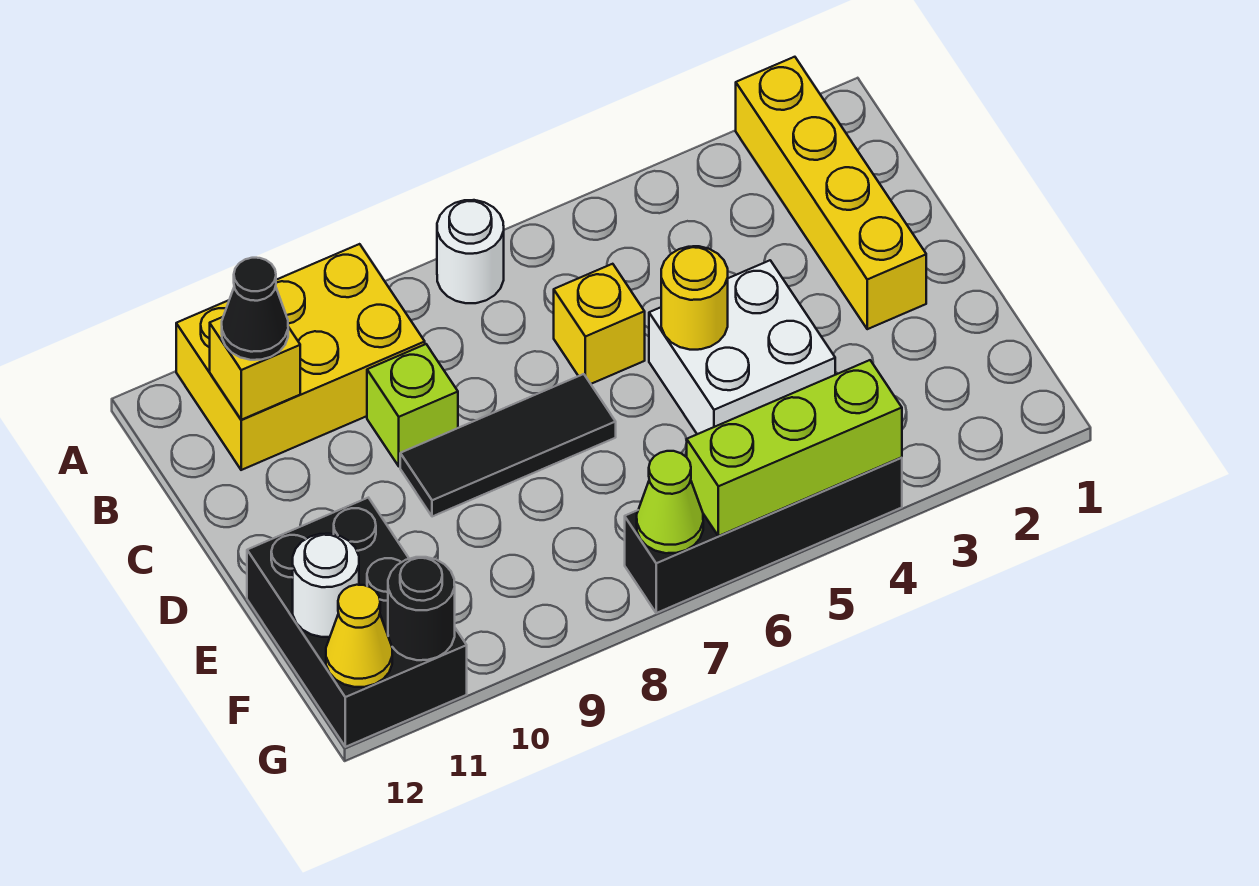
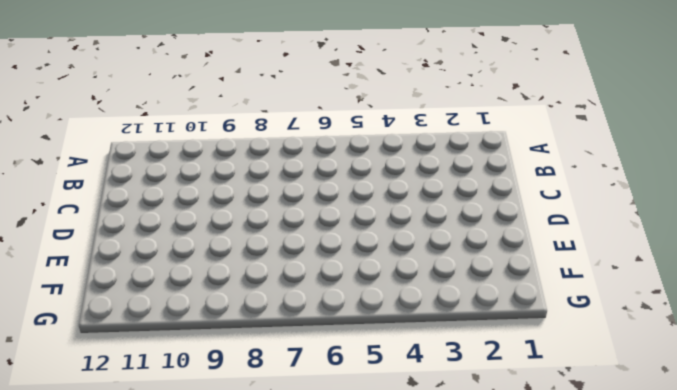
none -> yellow brick A2:D2 level 1
none -> white round brick A7 level 1
none -> yellow brick A9:B11 level 1

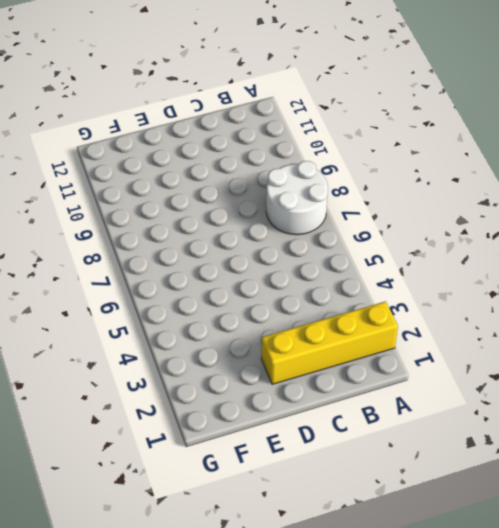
white round brick A7:B8 level 1 -> white round brick A7 level 1
none -> yellow brick A9:B11 level 1
none -> yellow brick C6 level 1
none -> lime brick C9 level 1

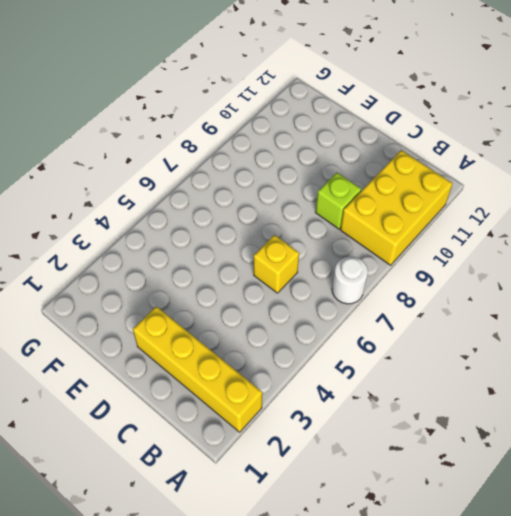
none -> white brick D4:E5 level 1
none -> black tile D7:D9 level 1
none -> black brick E11:G12 level 1

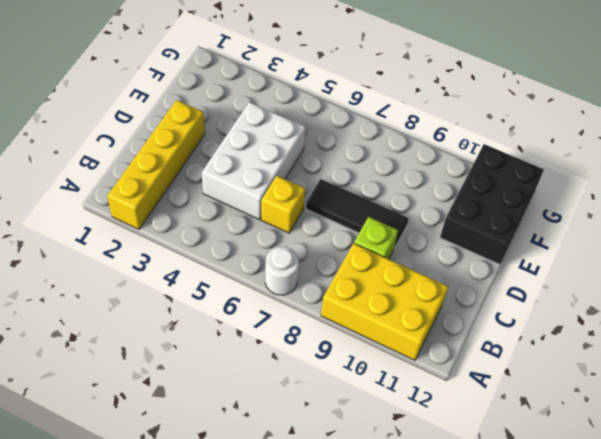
white brick C4:E5 level 1 -> white brick D4:E5 level 1
none -> black brick G4:G7 level 1
none -> yellow brick B11 level 2
none -> yellow round brick D5 level 2

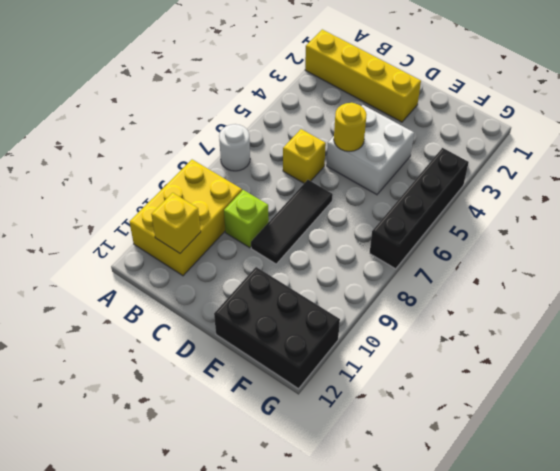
none -> white round brick F12 level 2
none -> lime brick G4:G6 level 2
none -> lime cone G7 level 2

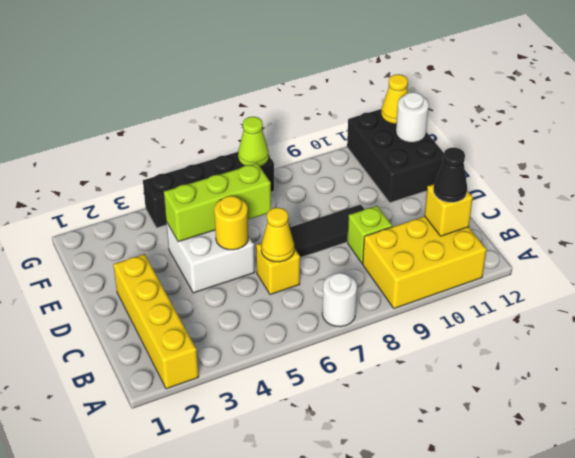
yellow cone C6 level 2 -> none
lime brick E4:E6 level 2 -> lime brick G4:G6 level 2
none -> black round brick G11 level 2

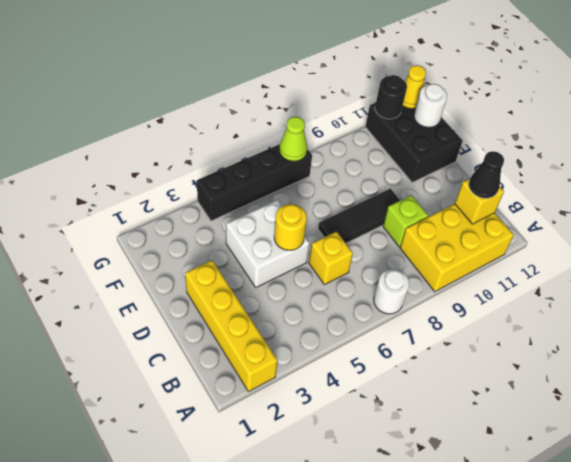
none -> lime brick G4:G6 level 2

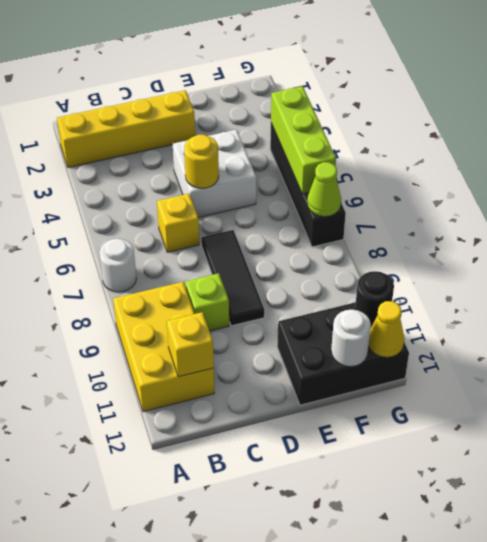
none -> black cone B11 level 3

